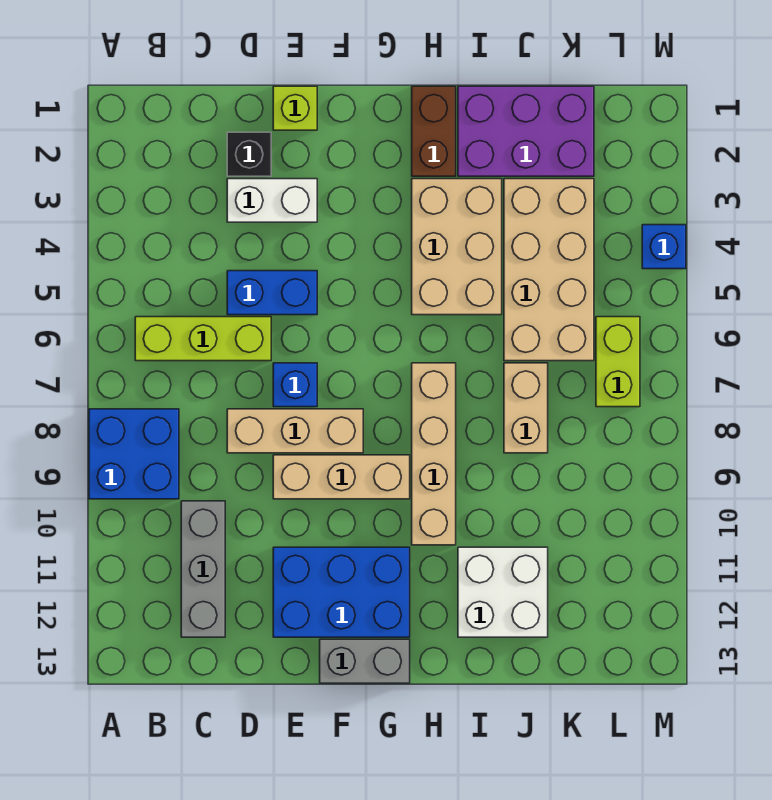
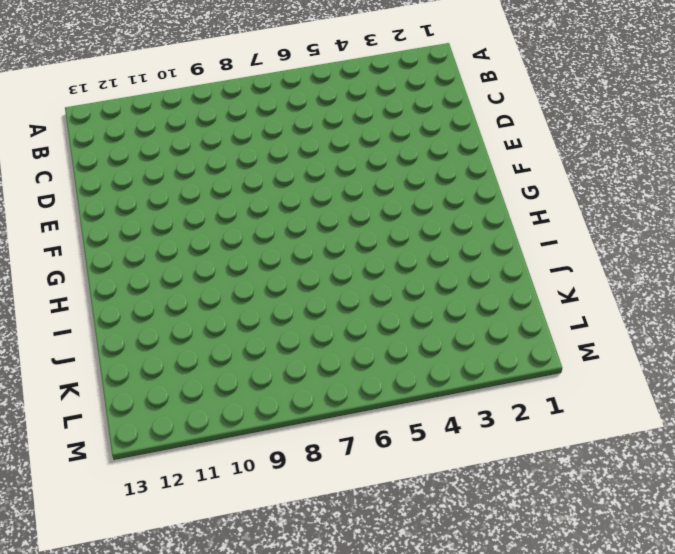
none -> blue brick A8:B9 level 1
none -> lime brick B6:D6 level 1
none -> grey brick C10:C12 level 1

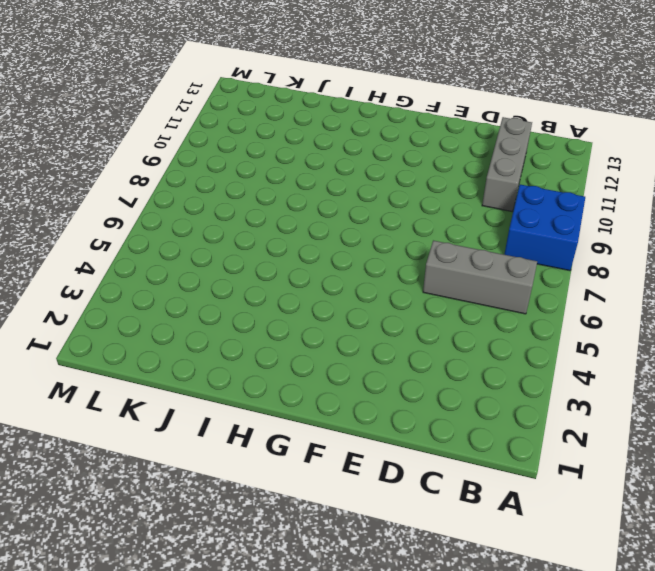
grey brick B6:D6 level 1 -> lime brick B6:D6 level 1
none -> black brick D2 level 1
none -> white brick D3:E3 level 1
none -> blue brick D5:E5 level 1

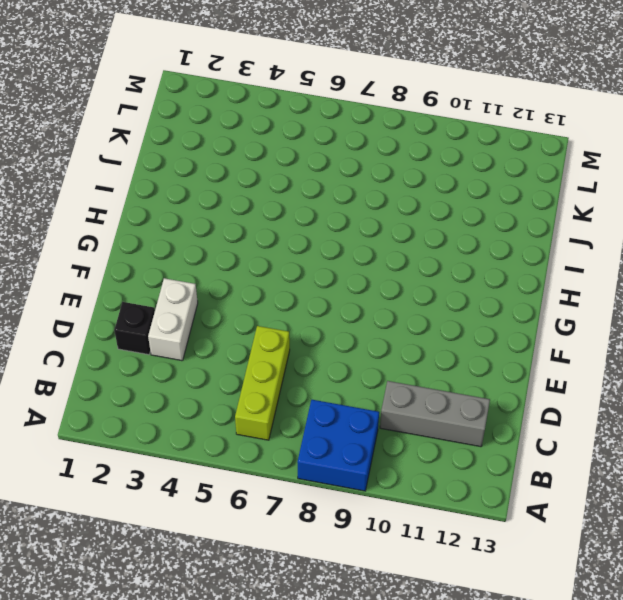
none -> blue brick D5:E5 level 1
none -> tan brick D8:F8 level 1
none -> lime brick E1 level 1

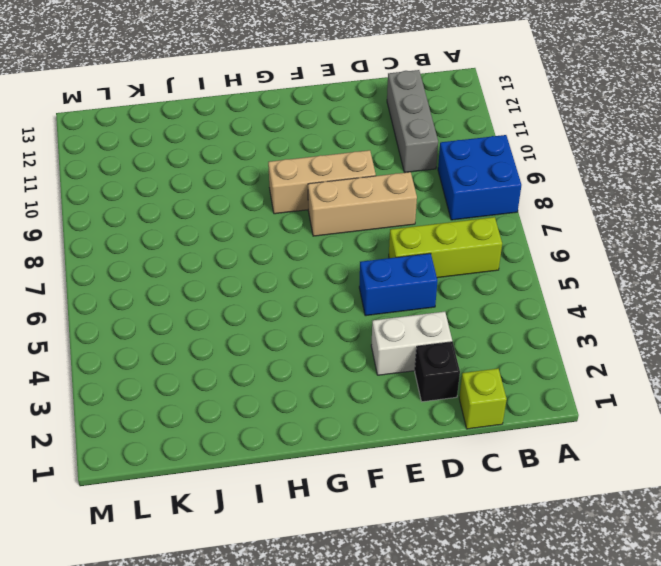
lime brick C1 level 1 -> lime brick E1 level 1
none -> blue brick E7 level 1
none -> blue brick E11:G12 level 1
none -> grey brick F13:G13 level 1

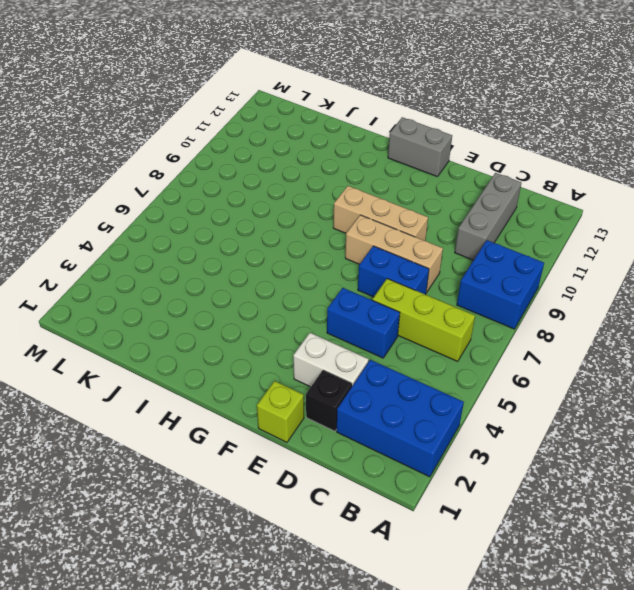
blue brick A2:C3 level 1 -> blue brick E11:G12 level 1
blue brick D7:E7 level 1 -> blue brick E7 level 1
none -> brown brick H1:H2 level 1
none -> tan brick H3:I5 level 1
none -> tan brick H7:H10 level 1

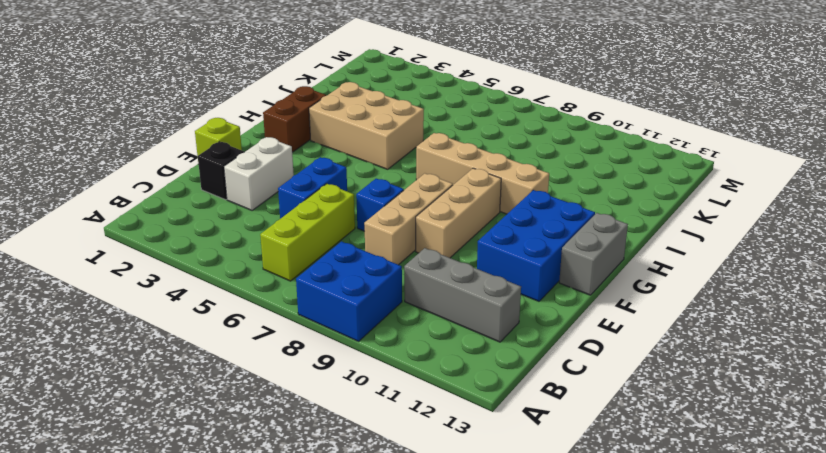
brown brick G2:H2 level 1 -> brown brick H1:H2 level 1
none -> purple brick I1:K2 level 1
none -> white brick I11:J12 level 1
none -> tan brick J3:K6 level 1

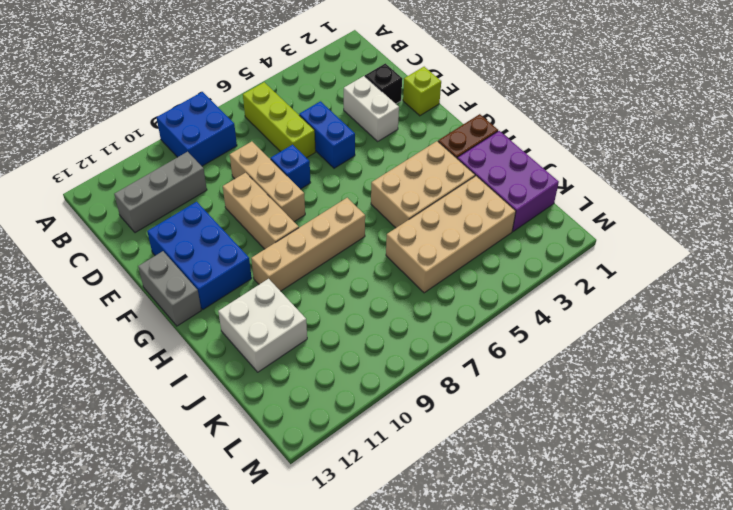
none -> tan brick J7:J8 level 1
none -> lime brick L6:L7 level 1
none -> blue brick M4 level 1

